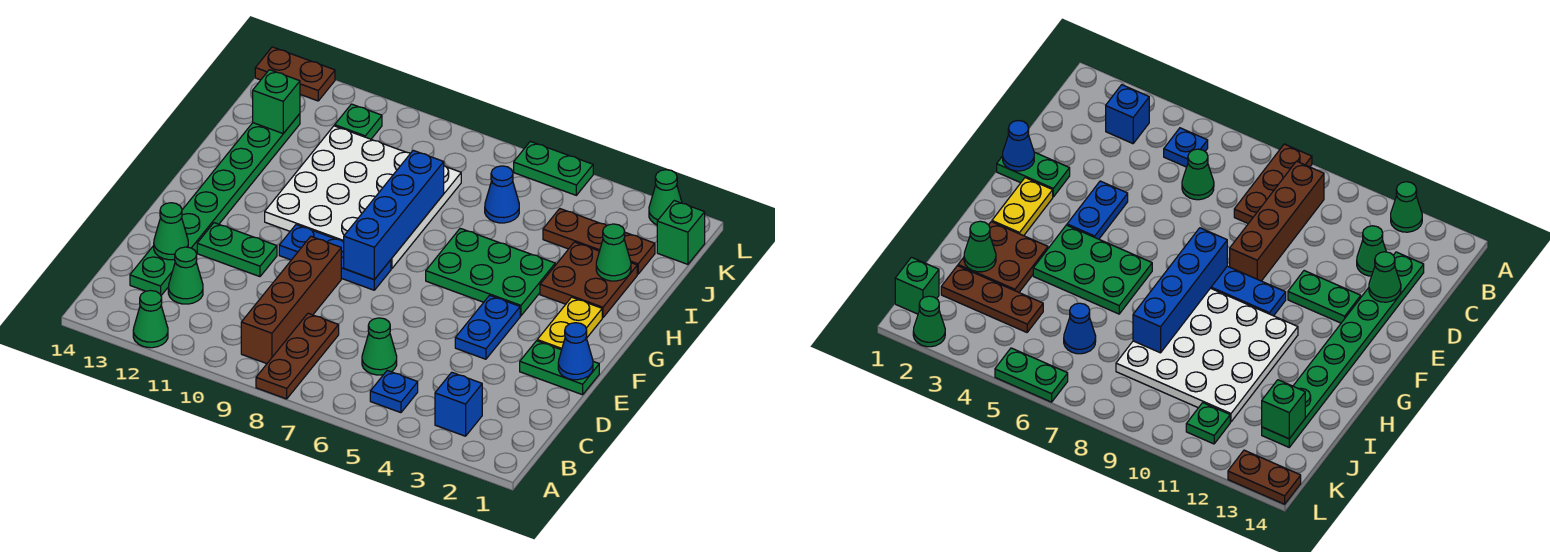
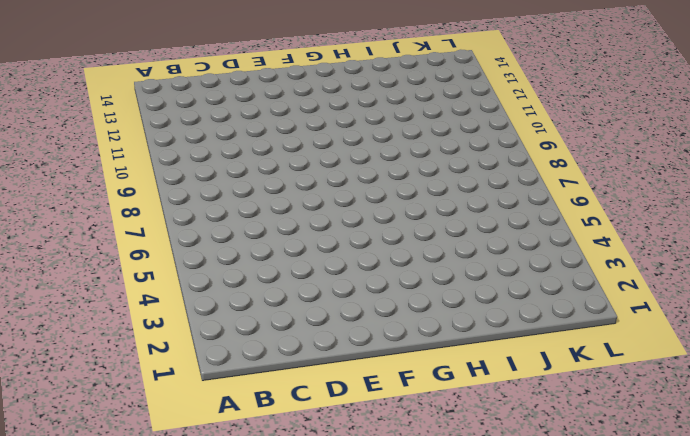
none -> brown plate A8:C8 level 1
none -> green cone A12 level 1
none -> blue brick B3 level 1

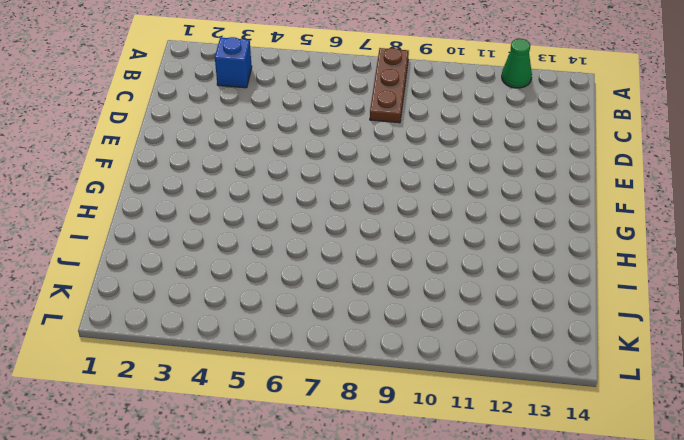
none -> blue plate B5 level 1
none -> brown brick B9:E9 level 1
none -> green cone C6 level 1

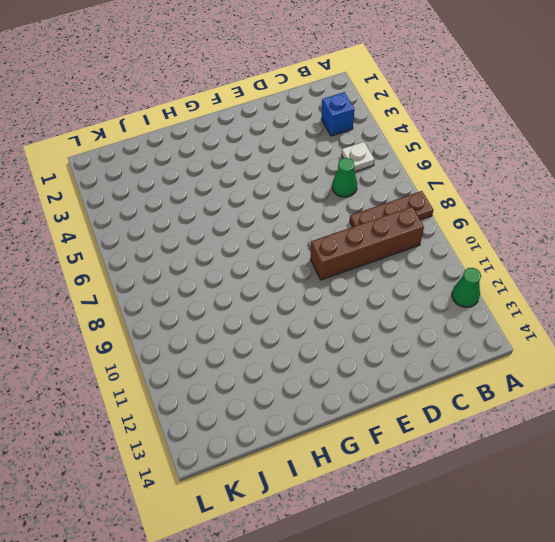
white plate B5 level 1 -> blue plate B5 level 1
none -> green cone C12 level 1
none -> green plate C13:J13 level 1
none -> green plate E1:E2 level 1

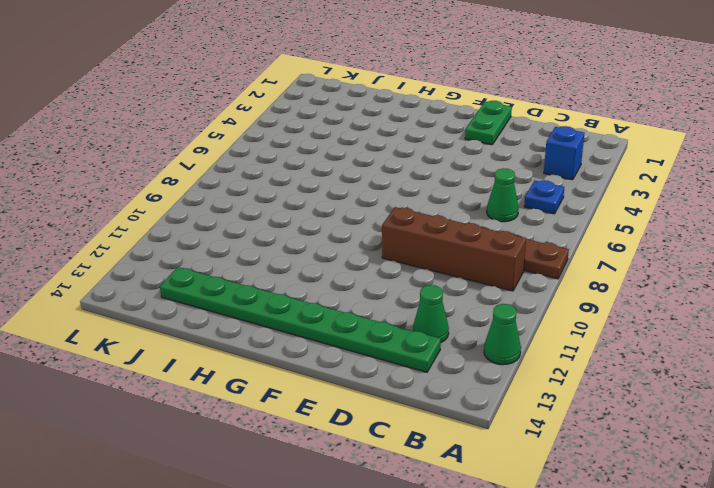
none -> blue plate E4:F4 level 1
none -> green plate E11:E12 level 1
none -> yellow plate F2:G2 level 1

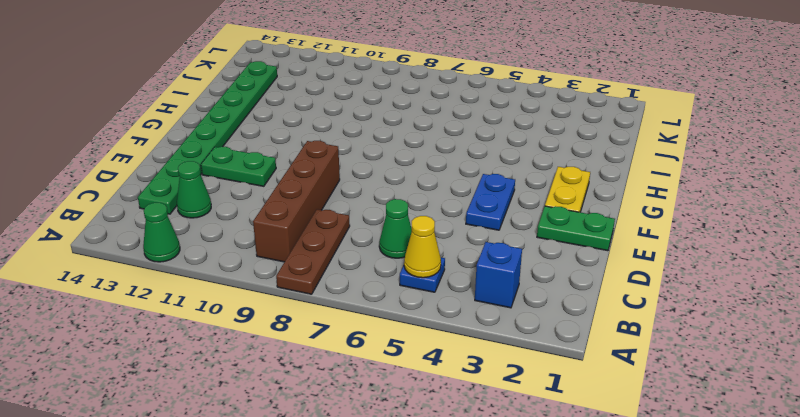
yellow cone B5 level 2 -> none
none -> blue plate F8:F10 level 1
none -> green plate G4:H6 level 1
none -> white plate G8:J11 level 1

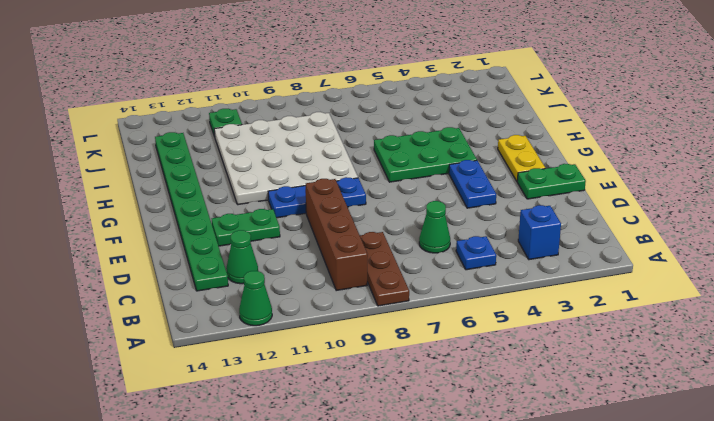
none -> brown plate H2:I3 level 1
none -> brown plate J2:J4 level 1
none -> blue cone J6 level 1

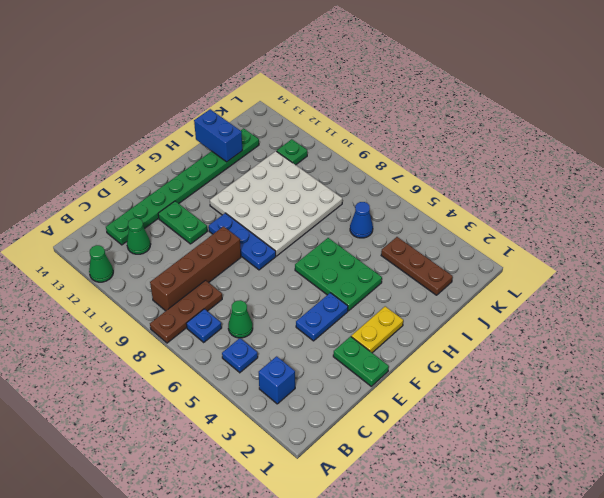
blue plate B7 level 1 -> none
blue brick I13:I14 level 2 -> none
none -> brown plate H2:I3 level 1
none -> green brick K1 level 1
none -> green cone L2 level 1

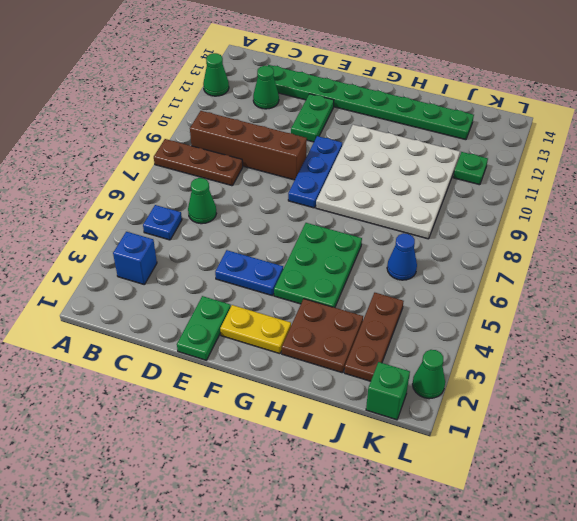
none -> green plate L5:L6 level 1
none -> brown plate L13:L14 level 1
none -> green cone D13 level 2

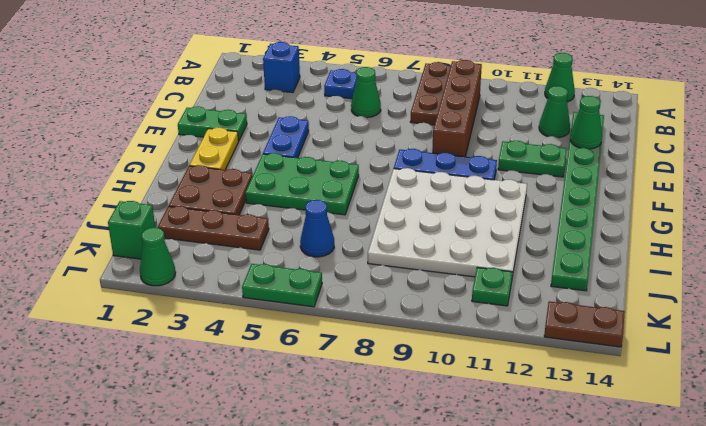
none -> blue cone E1 level 2
none -> blue brick F8:I8 level 2
none -> green cone I2 level 2

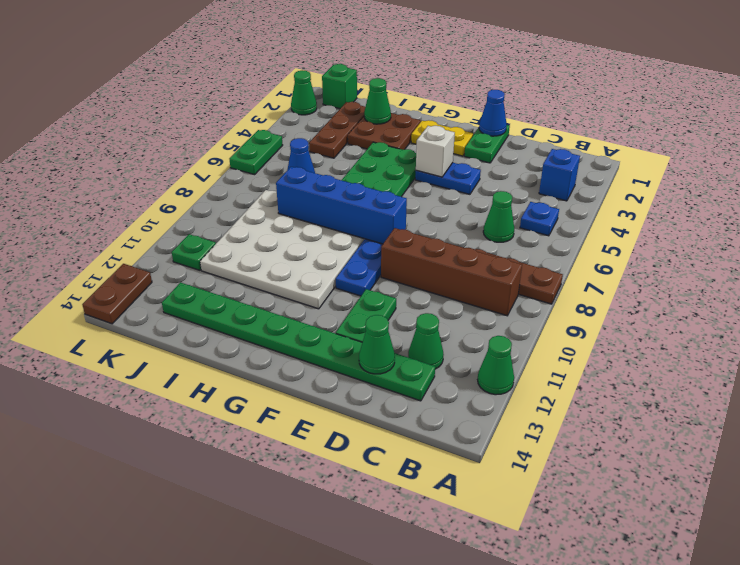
white brick F4 level 2 -> none
none -> green brick J13 level 2

